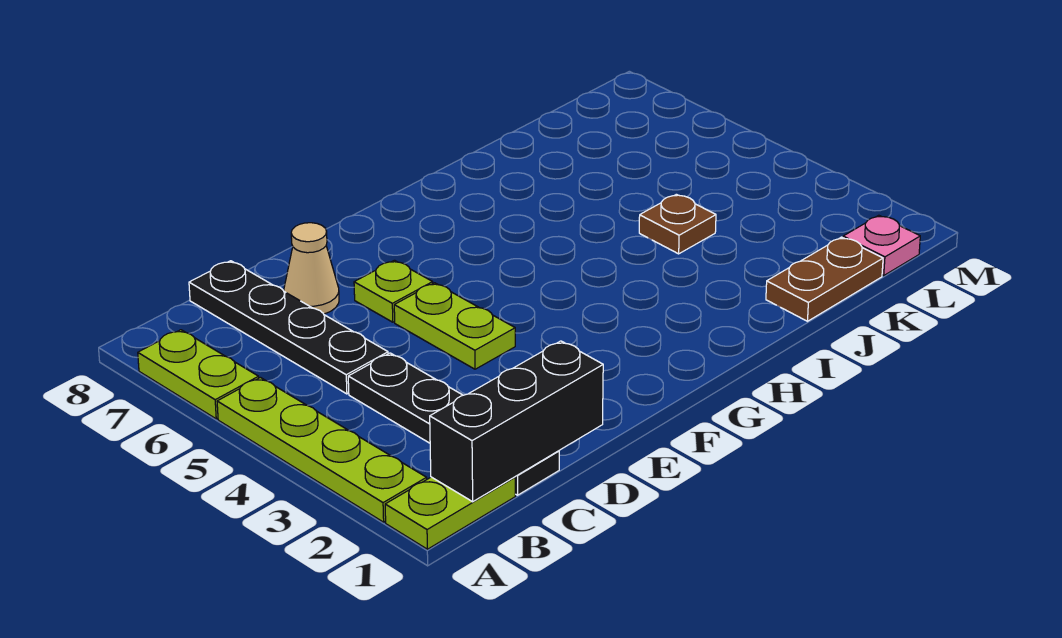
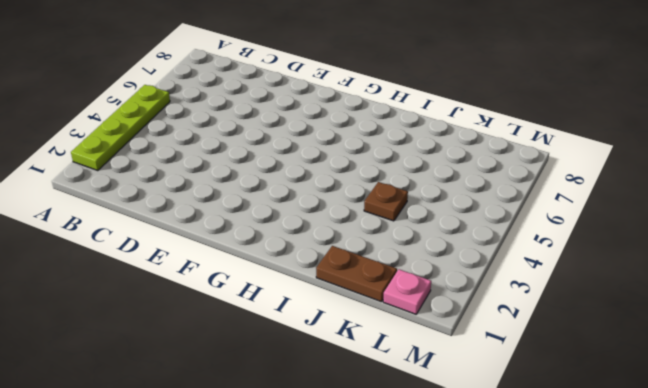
none -> lime plate A1:B1 level 1
none -> lime plate A6:A7 level 1
none -> black plate C1:C4 level 1

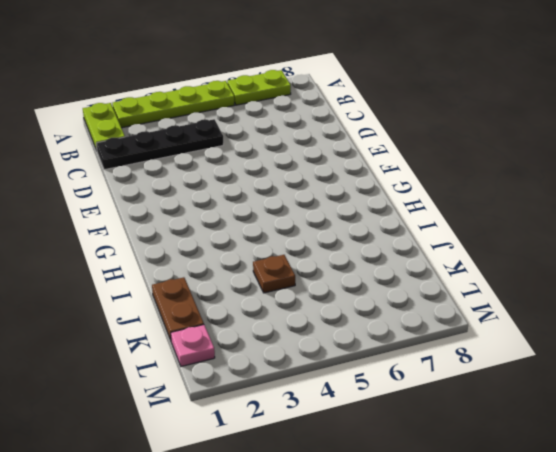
none -> black plate C5:C8 level 1
none -> tan cone D7 level 1
none -> lime plate E4:E5 level 1

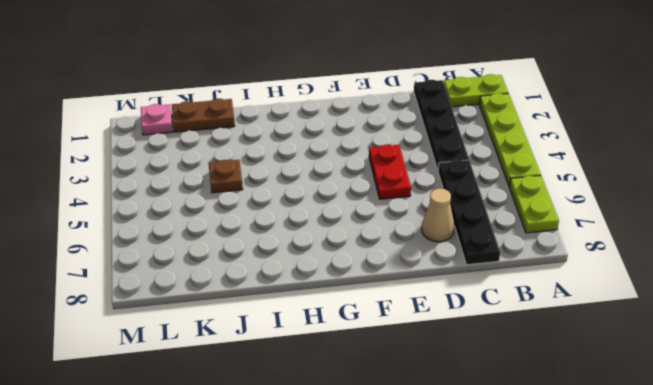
red plate E4:E5 level 1 -> lime plate E4:E5 level 1
none -> lime plate E6 level 1
none -> black brick B1:D1 level 2

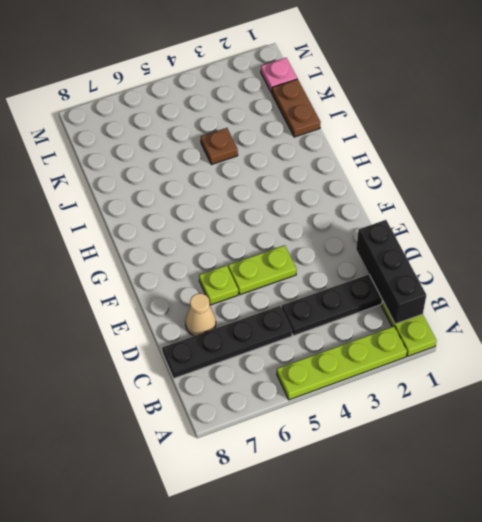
none -> lime plate A6:A7 level 1

